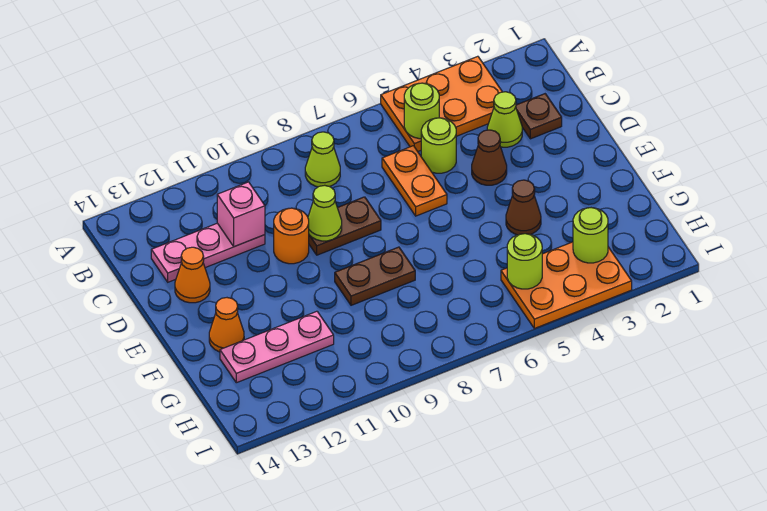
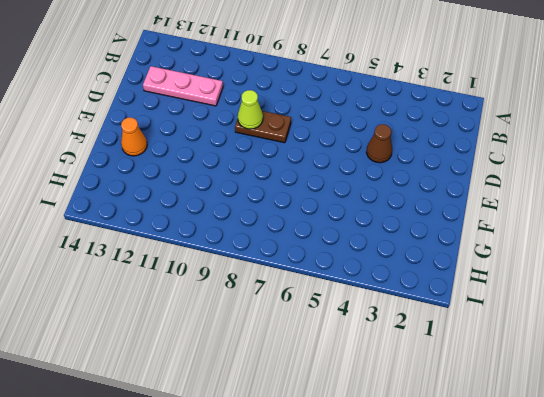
none -> orange plate A3:B5 level 1
none -> lime cone B8 level 1
none -> brown plate C2 level 1

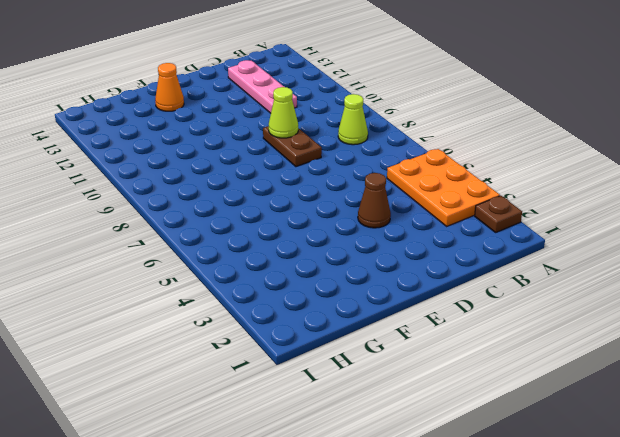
brown plate A2 level 1 -> brown plate C2 level 1
none -> lime cone C3 level 1
none -> lime round brick C5 level 1
none -> orange plate C6:D6 level 1

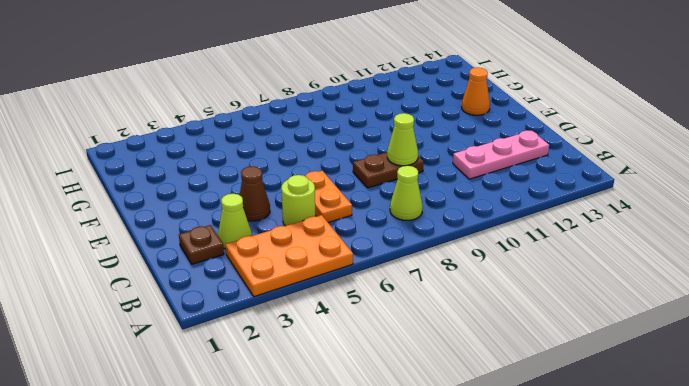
none -> orange round brick D10 level 1
none -> orange cone D13 level 1
none -> brown cone F4 level 1

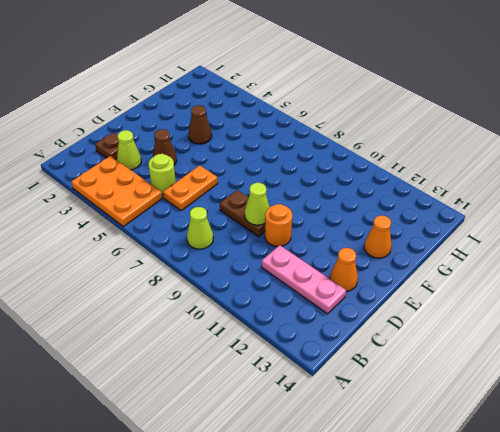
none -> brown plate F8:F9 level 1
none -> pink plate G11:G13 level 1
none -> orange plate H3:I5 level 1

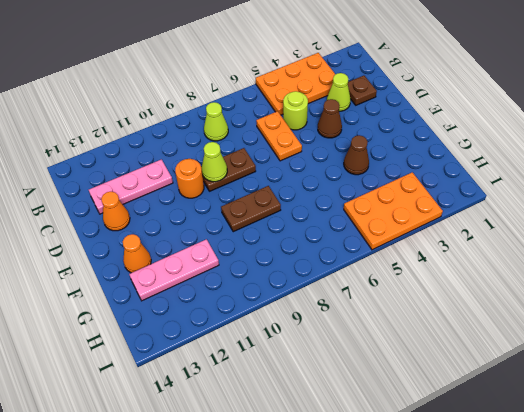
none -> lime round brick B5 level 2
none -> pink brick C11 level 2
none -> lime round brick H3 level 2

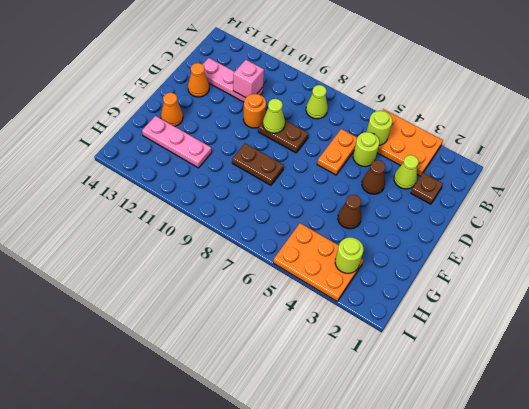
none -> lime round brick H5 level 2

